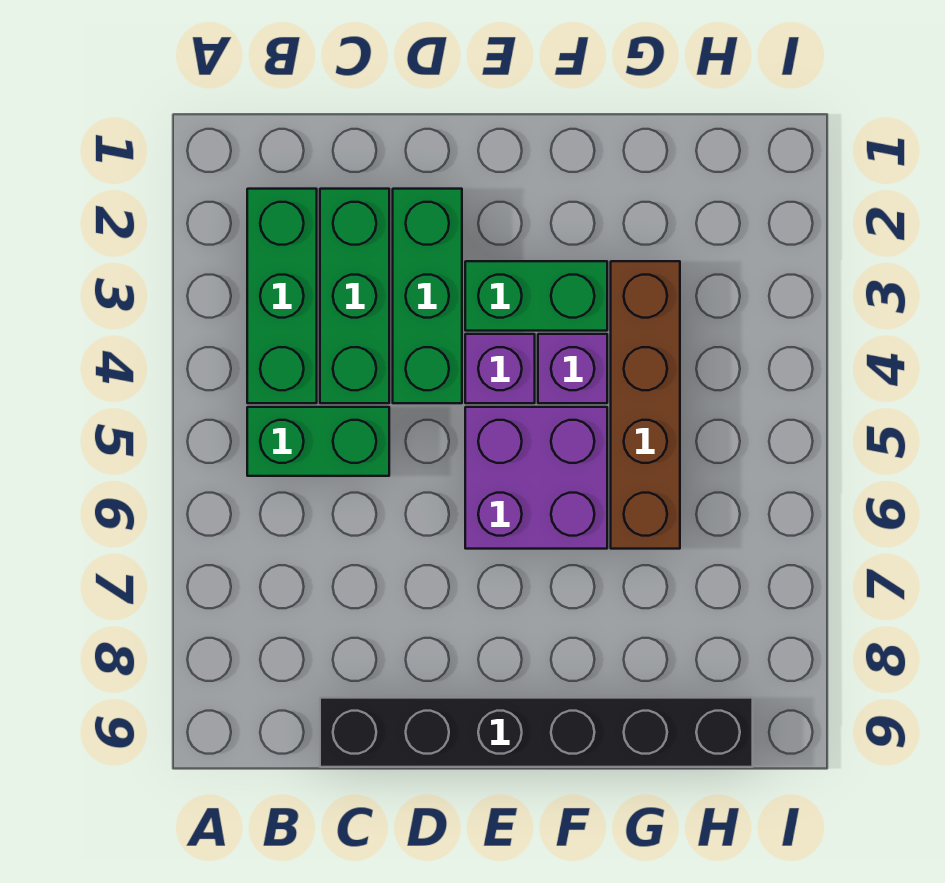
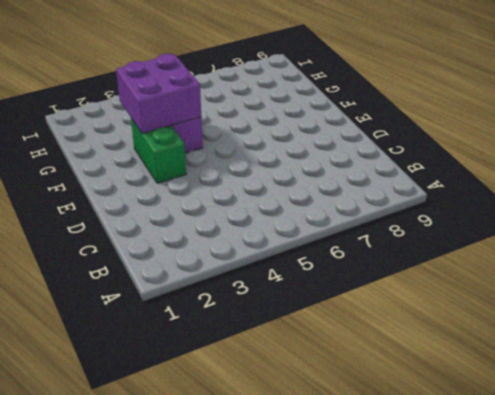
purple brick F3:G4 level 2 -> purple brick E5:F6 level 1
none -> green brick B2:B4 level 1
none -> green brick B5:C5 level 1

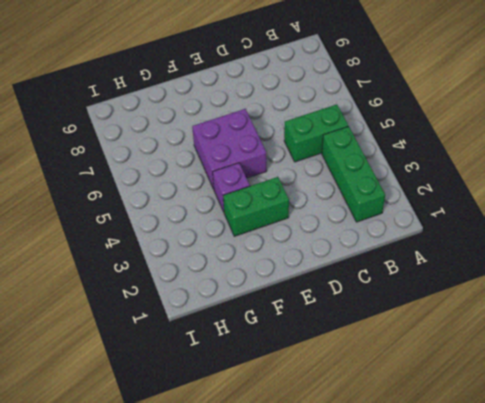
none -> green brick C2:C4 level 1
none -> black brick C9:H9 level 1

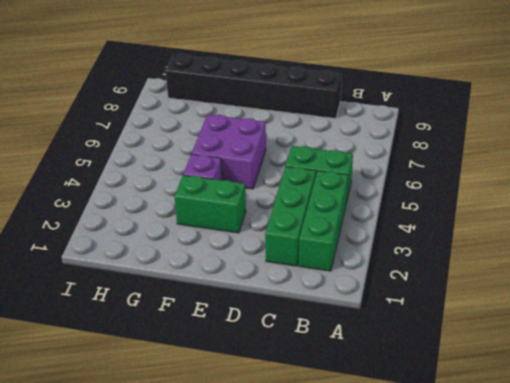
none -> green brick D2:D4 level 1
none -> purple brick E4 level 1

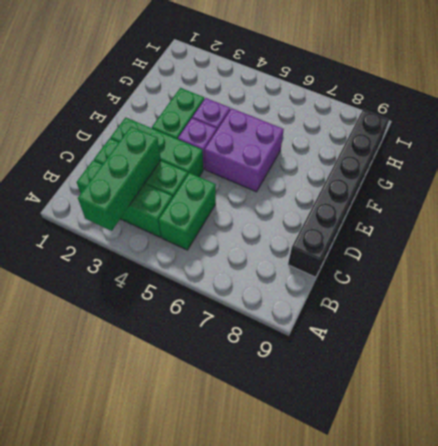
green brick A3:C3 level 2 -> none
none -> brown brick G3:G6 level 1

